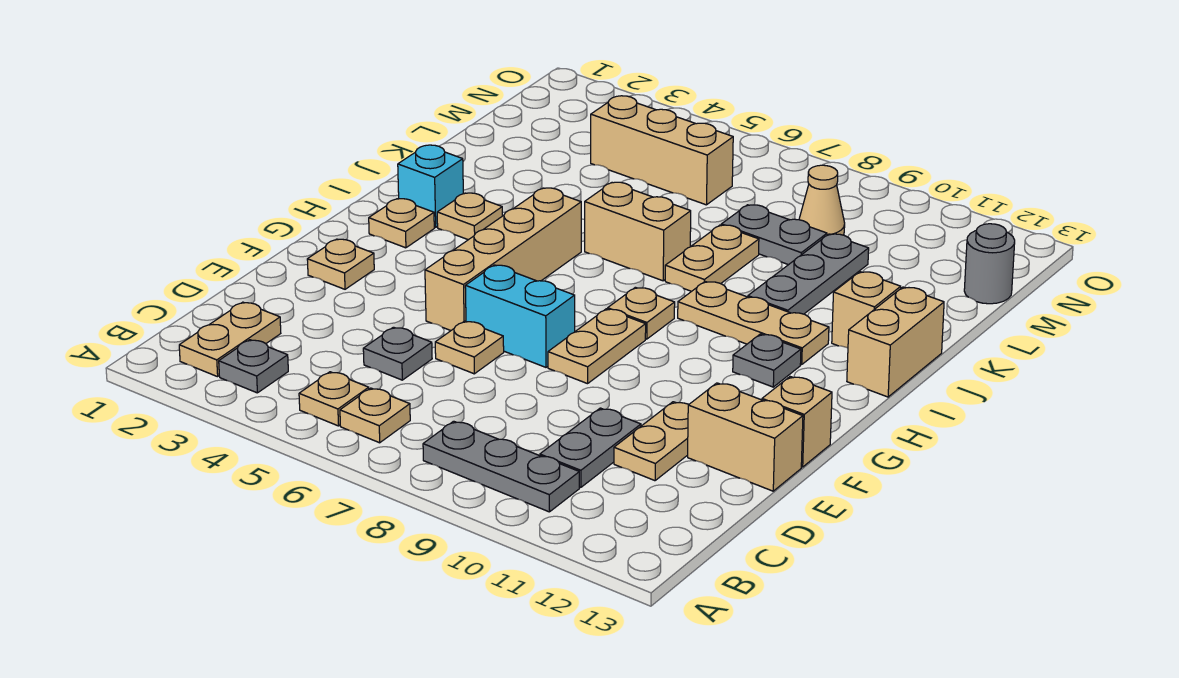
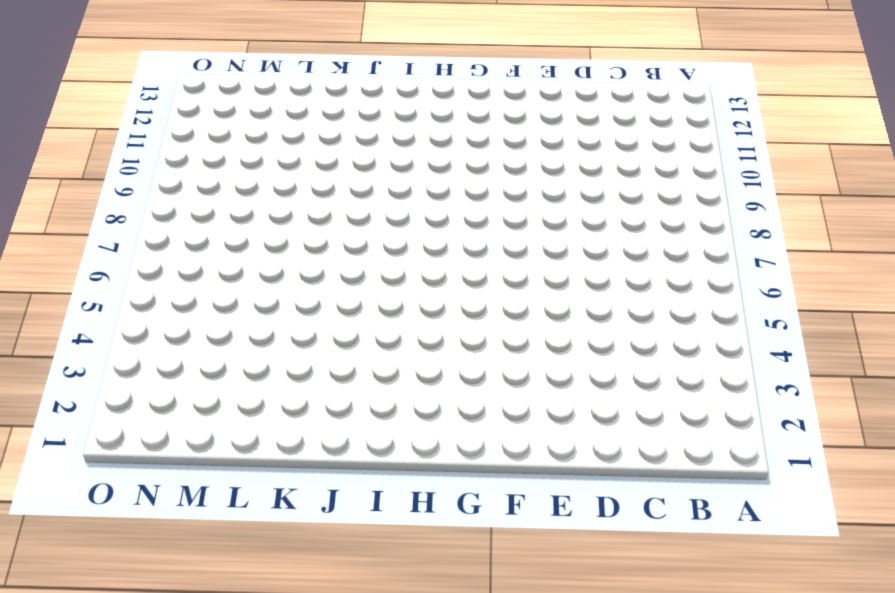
none -> tan plate B2:C2 level 1
none -> grey plate B3 level 1
none -> tan plate B5 level 1
none -> tan plate B6 level 1

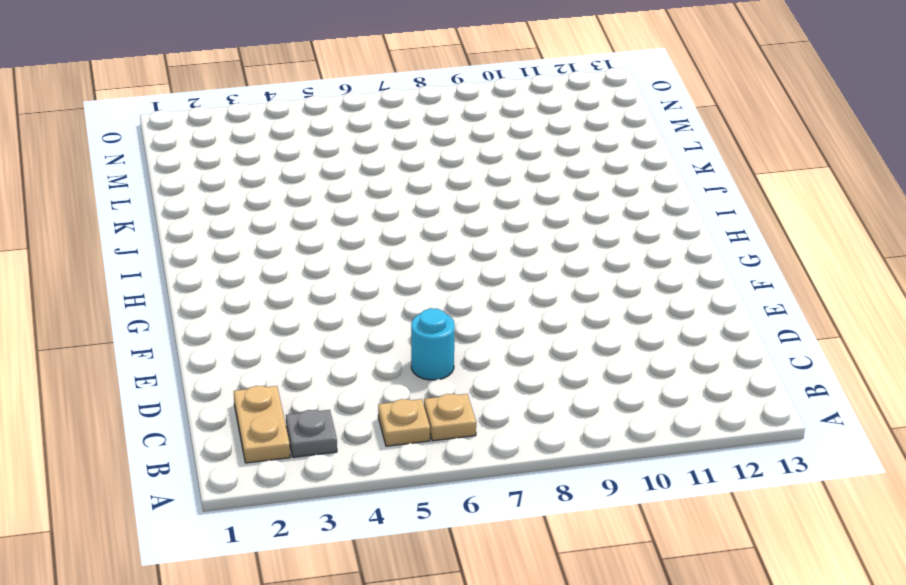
cyan round brick D6 level 1 -> none
none -> grey plate B8:B10 level 1
none -> grey plate C10:D10 level 1
none -> grey plate D5 level 1
none -> tan plate D11:E11 level 1

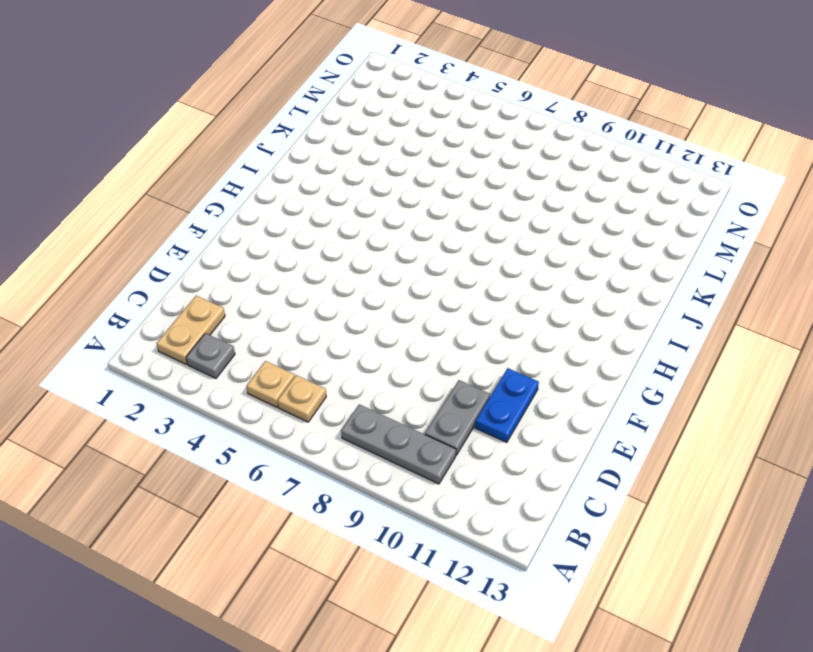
blue plate D11:E11 level 1 -> tan plate D11:E11 level 1
none -> grey plate D5 level 1
none -> tan plate E6 level 1
none -> tan brick E12:E13 level 1
none -> tan plate F2 level 1

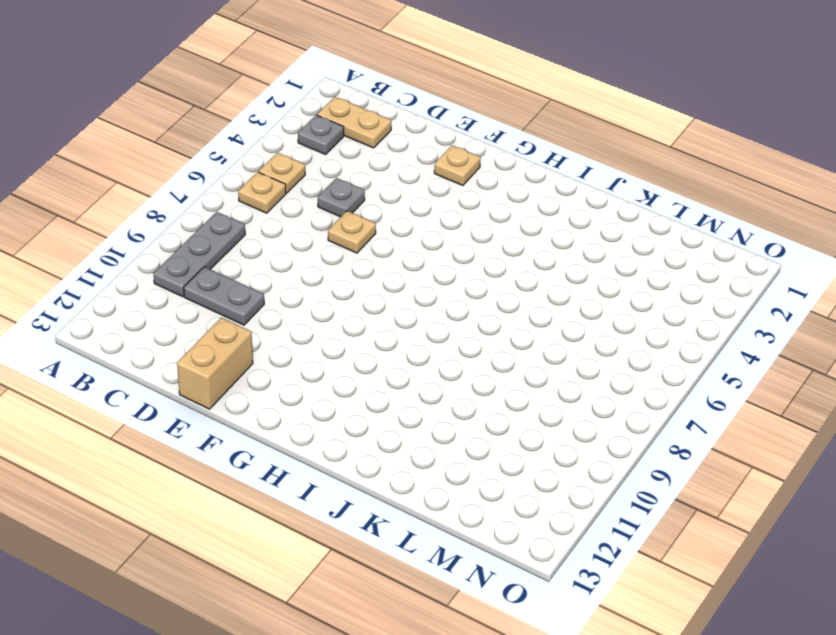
none -> tan plate D11:E11 level 1
none -> tan brick F5:I5 level 1
none -> cyan brick F6:F7 level 1
none -> tan plate F8:G8 level 1

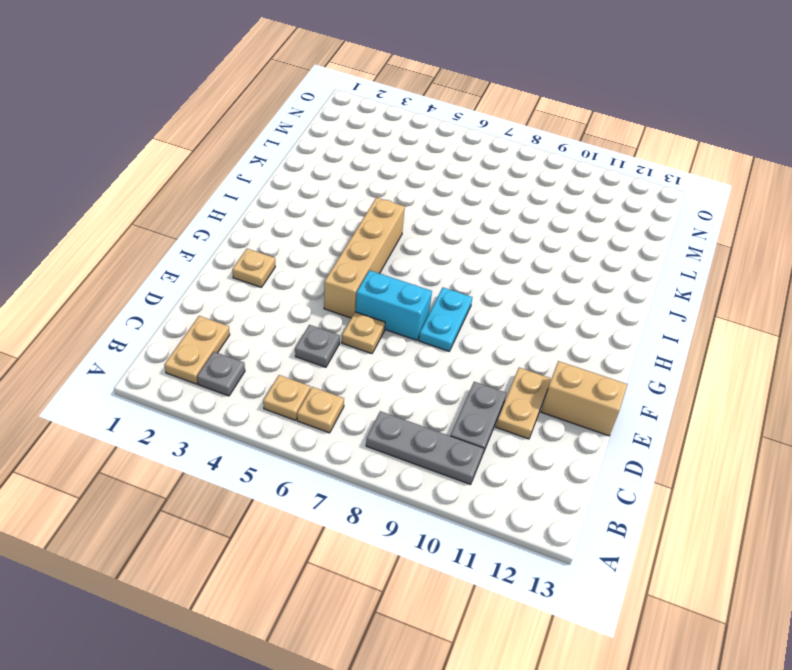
cyan plate F8:G8 level 1 -> tan plate F8:G8 level 1
none -> tan brick F13 level 1
none -> tan plate H2 level 1
none -> tan plate H8 level 1
none -> grey plate H11 level 1

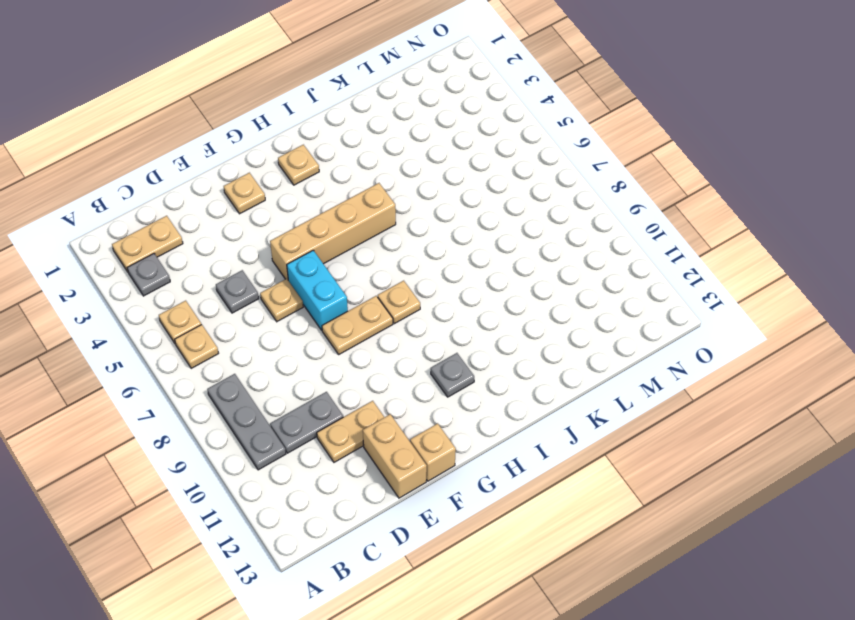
none -> cyan brick I2 level 1
none -> tan plate I3 level 1
none -> tan plate I9:I11 level 1
none -> tan brick I13:J13 level 1

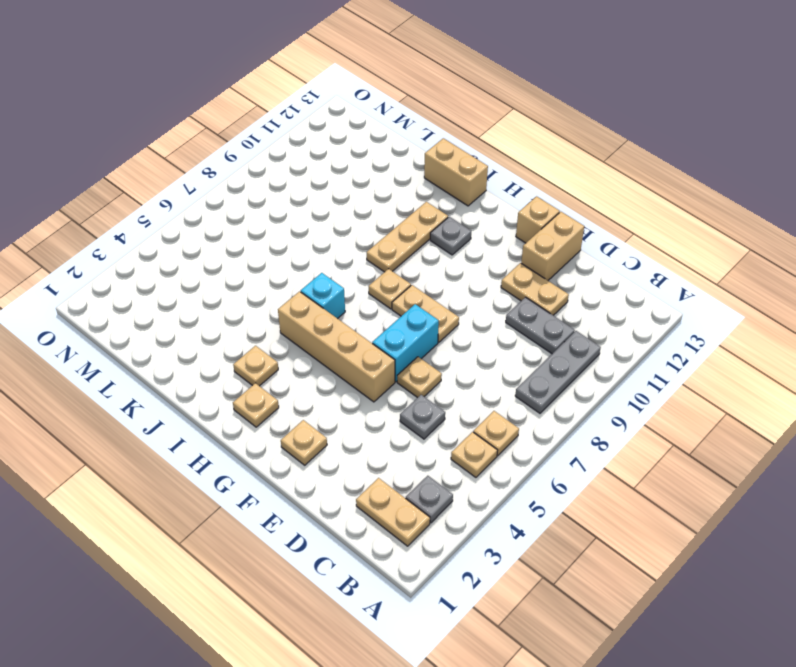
cyan brick I6 level 1 -> cyan brick I2 level 1
none -> tan brick J6:J7 level 1
none -> tan plate J8:K8 level 1
none -> grey plate J10:L10 level 1
none -> tan brick J12 level 1

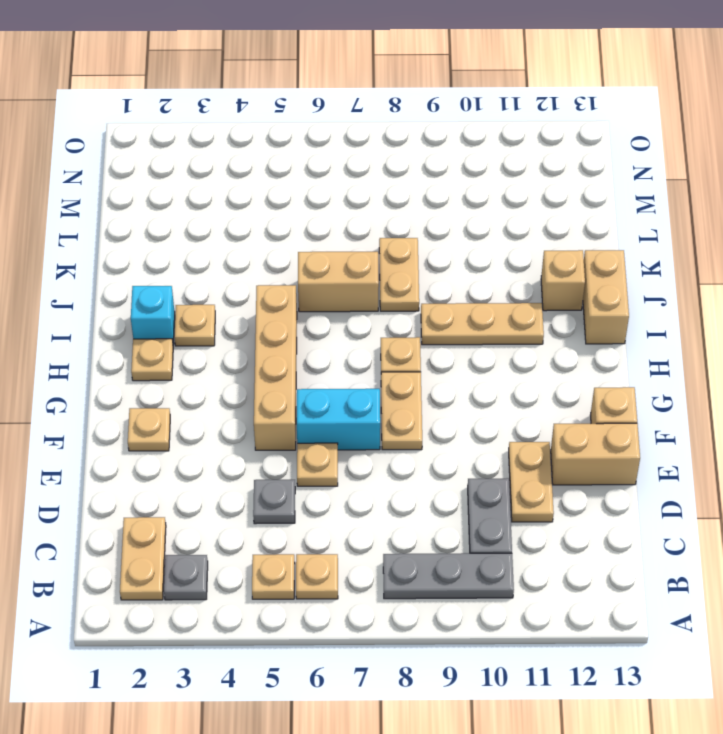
none -> grey plate H11 level 1
none -> grey plate J10:L10 level 1
none -> grey plate L8:L9 level 1
none -> tan brick M4:M6 level 1

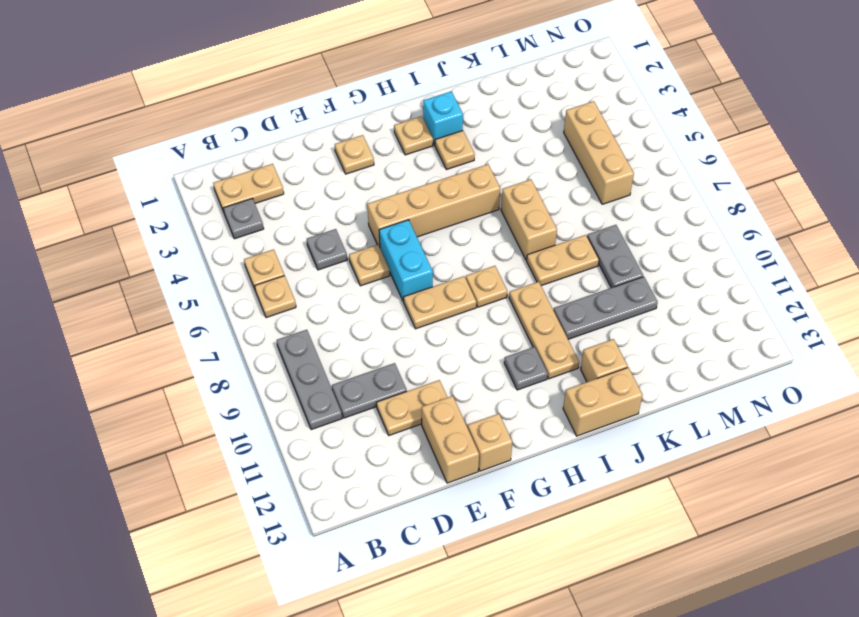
none -> tan cone M9 level 1
none -> grey round brick M13 level 1

